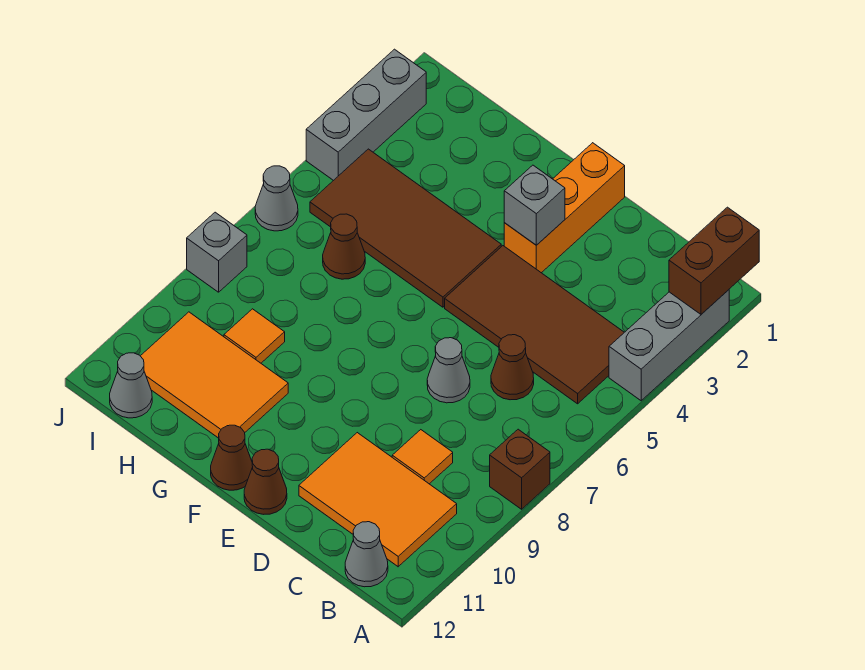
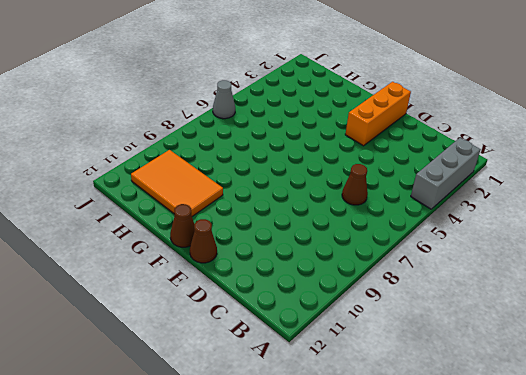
none -> brown brick A8 level 1
none -> brown tile B4:E5 level 1
none -> orange tile B10:D11 level 1

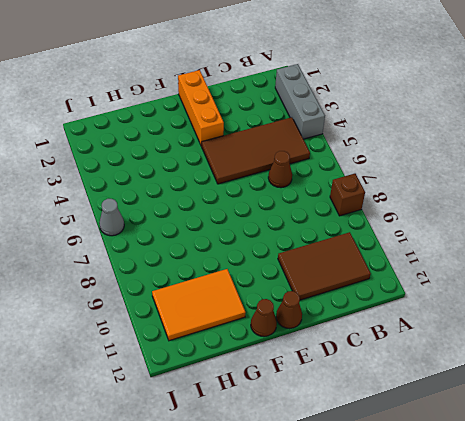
brown tile B10:D11 level 1 -> orange tile B10:D11 level 1
none -> grey cone B12 level 1
none -> orange tile C9 level 1
none -> grey cone D7 level 1

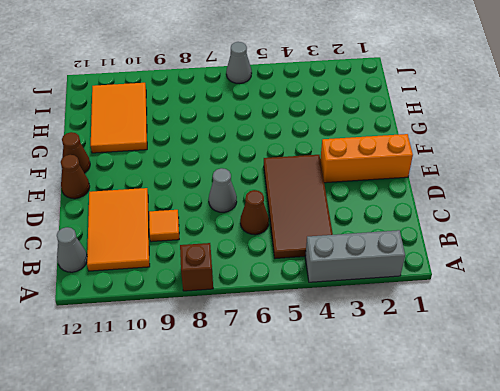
none -> brown tile F4:I5 level 1
none -> brown cone H6 level 1
none -> orange tile H9 level 1

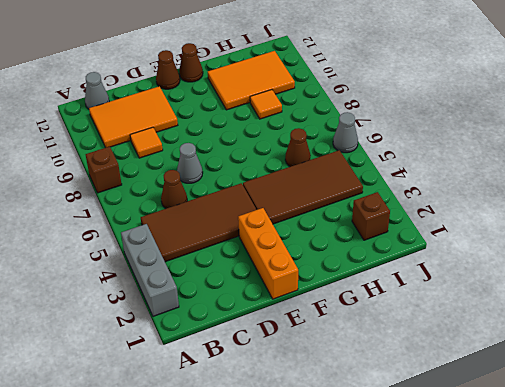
brown brick I2 level 1 -> none
none -> grey cone I12 level 1
none -> grey brick J2:J4 level 1
none -> grey brick J8 level 1

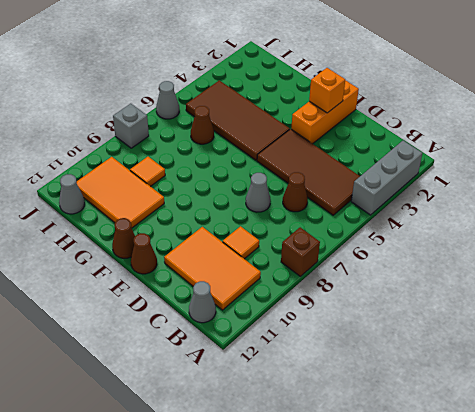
orange brick E2 level 2 -> none
none -> grey brick J2:J4 level 1
none -> brown brick A1:A2 level 2
none -> grey brick E3 level 2

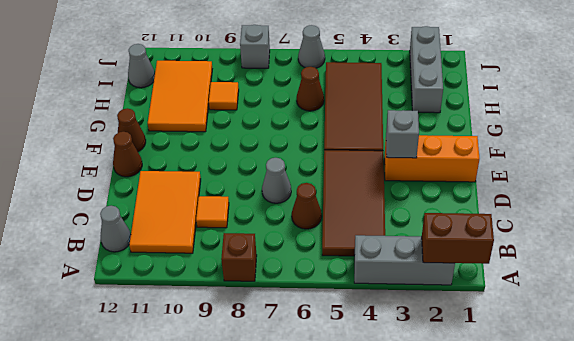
grey brick H2:J2 level 1 -> grey brick J2:J4 level 1

